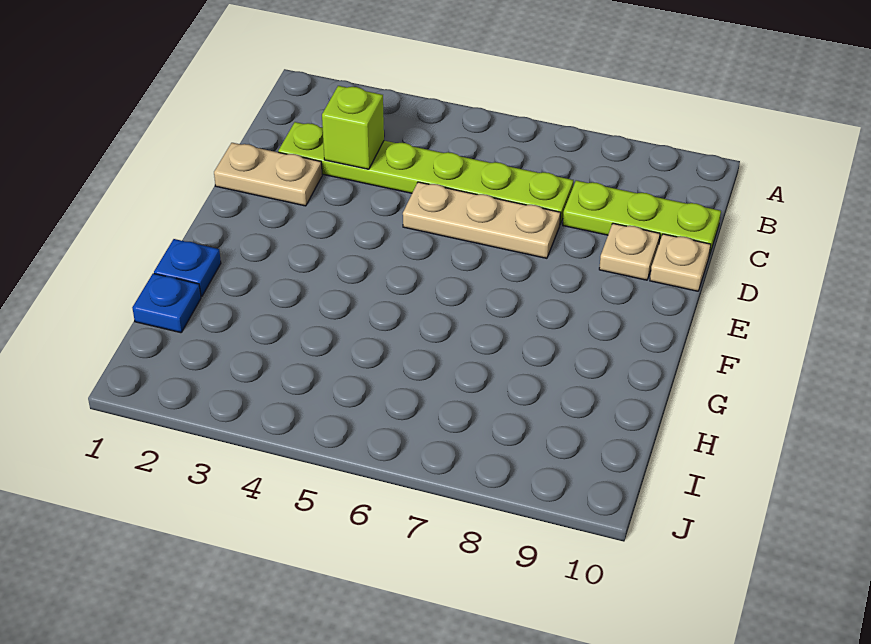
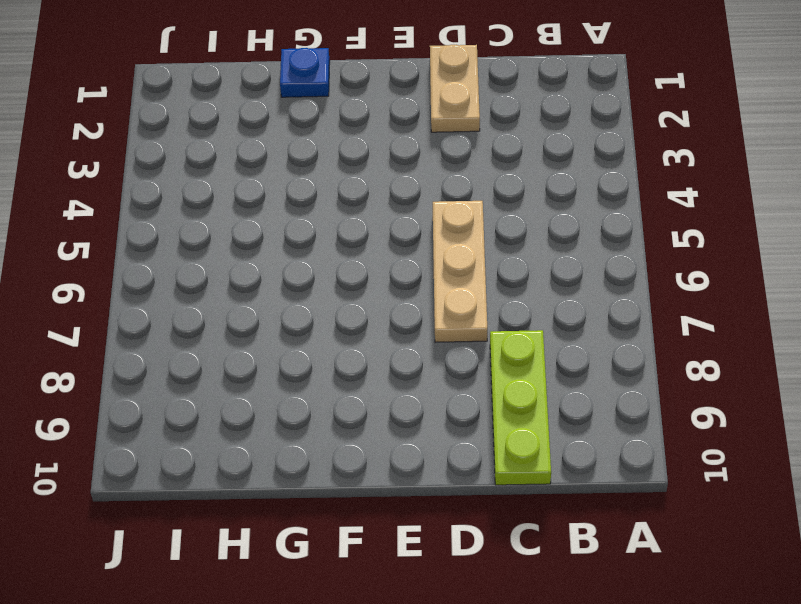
none -> lime plate C2:C7 level 1
none -> tan plate D9 level 1

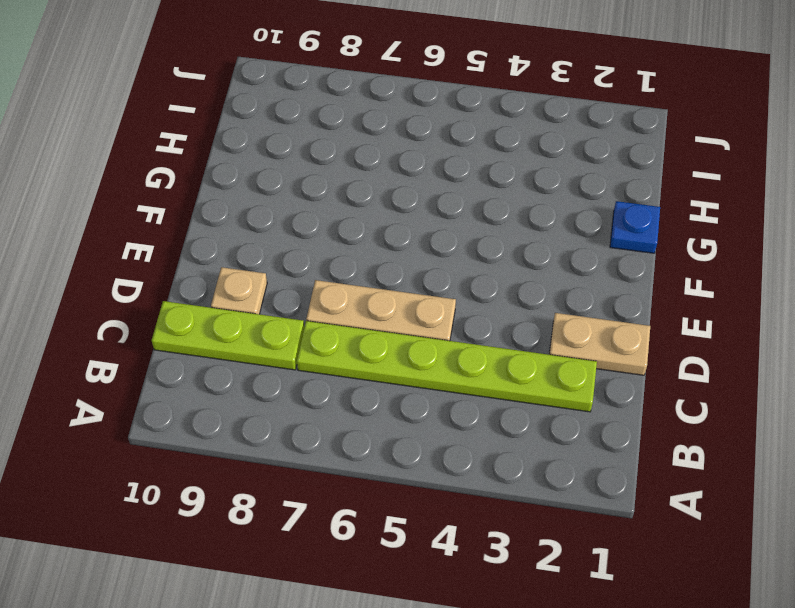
none -> tan plate D10 level 1
none -> blue plate H1 level 1

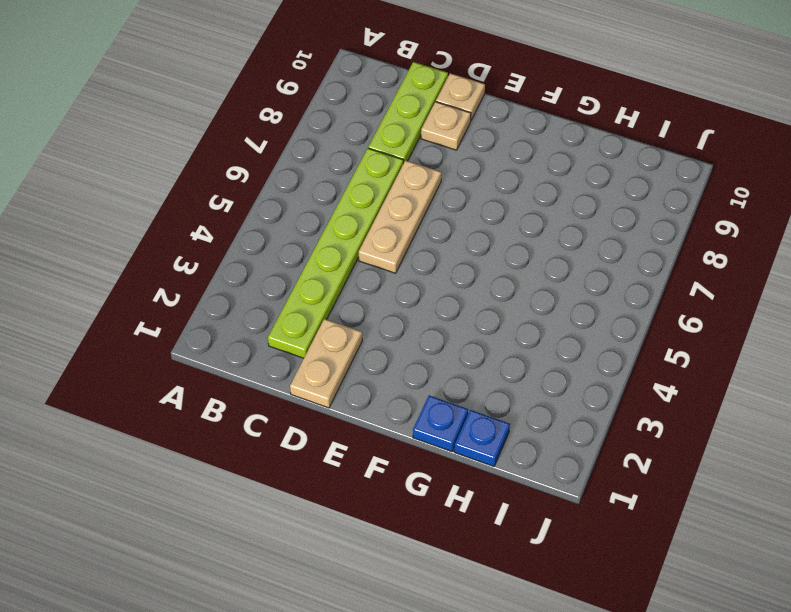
none -> lime brick C3 level 2

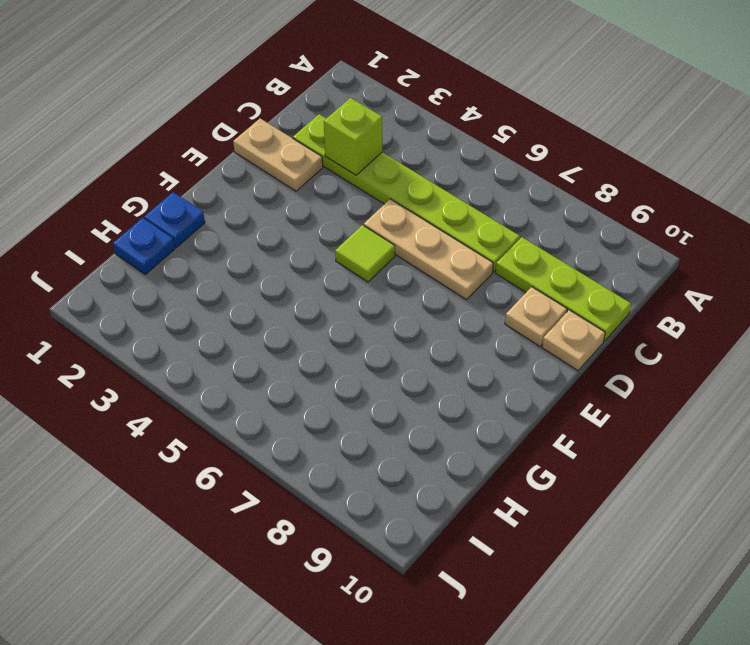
lime tile E5 level 1 -> none

